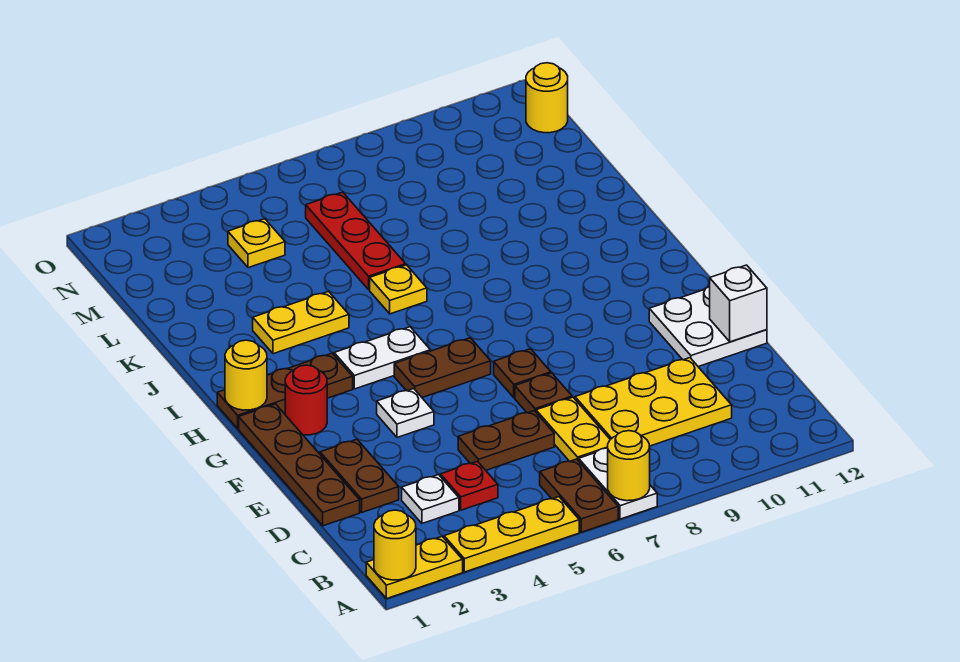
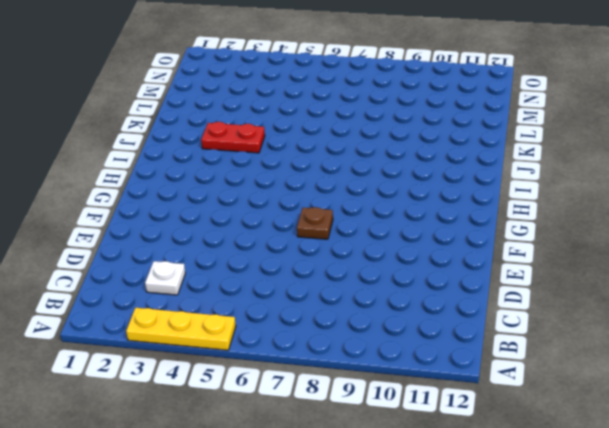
red plate J3:J4 level 1 -> yellow plate J3:J4 level 1
none -> yellow plate A1:A2 level 1
none -> brown plate A6:B6 level 1
none -> white plate A7:B7 level 1

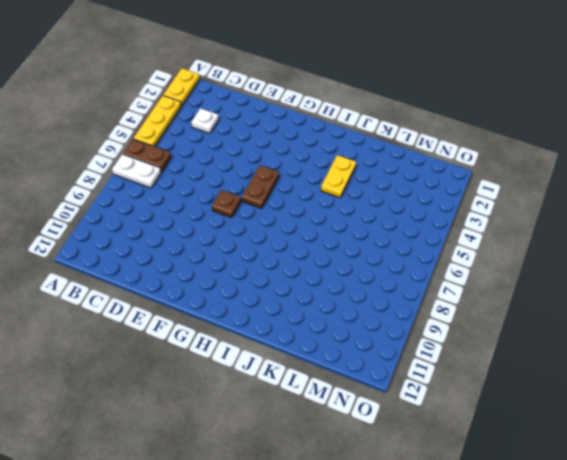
none -> red plate C4 level 1
none -> yellow plate C7:D7 level 1
none -> yellow plate C8:D10 level 1

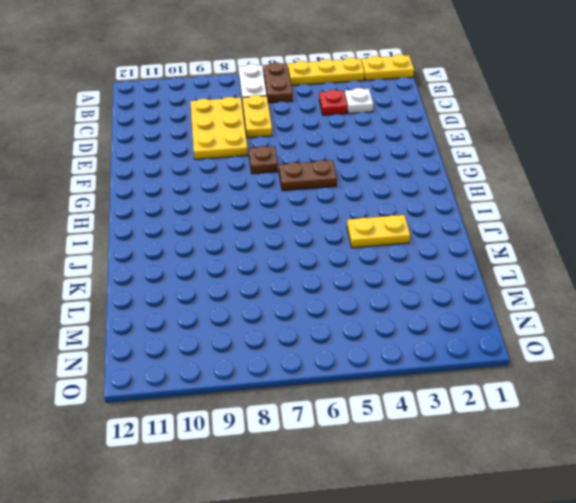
yellow plate C8:E9 level 1 -> yellow plate C8:D10 level 1
none -> brown plate D1:G1 level 1
none -> brown plate D2:E2 level 1
none -> brown plate D5:D6 level 1

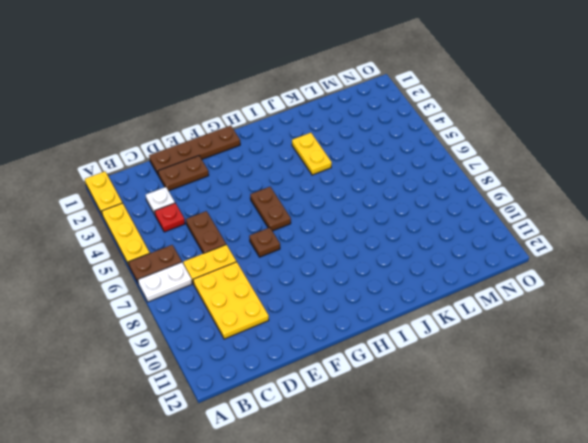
none -> brown plate E7 level 1
none -> white plate E11:F12 level 1
none -> white plate F4 level 1

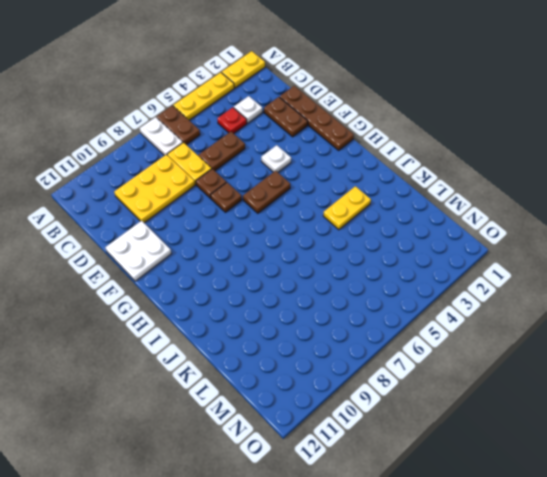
none -> red round brick G2 level 1
none -> brown plate H1:H3 level 1
none -> white plate H4:H5 level 1

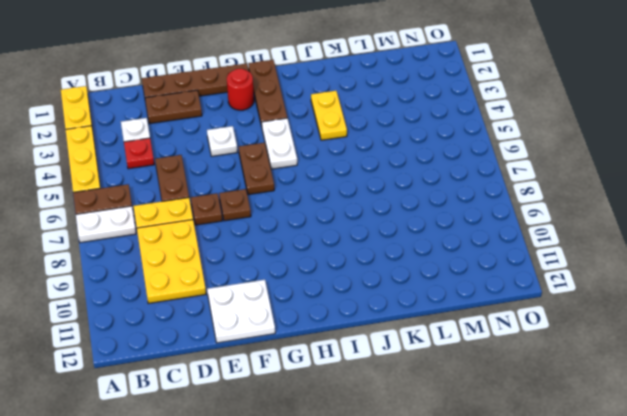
none -> yellow plate J6 level 1
none -> red plate K6:M6 level 1
none -> yellow plate M4 level 1

